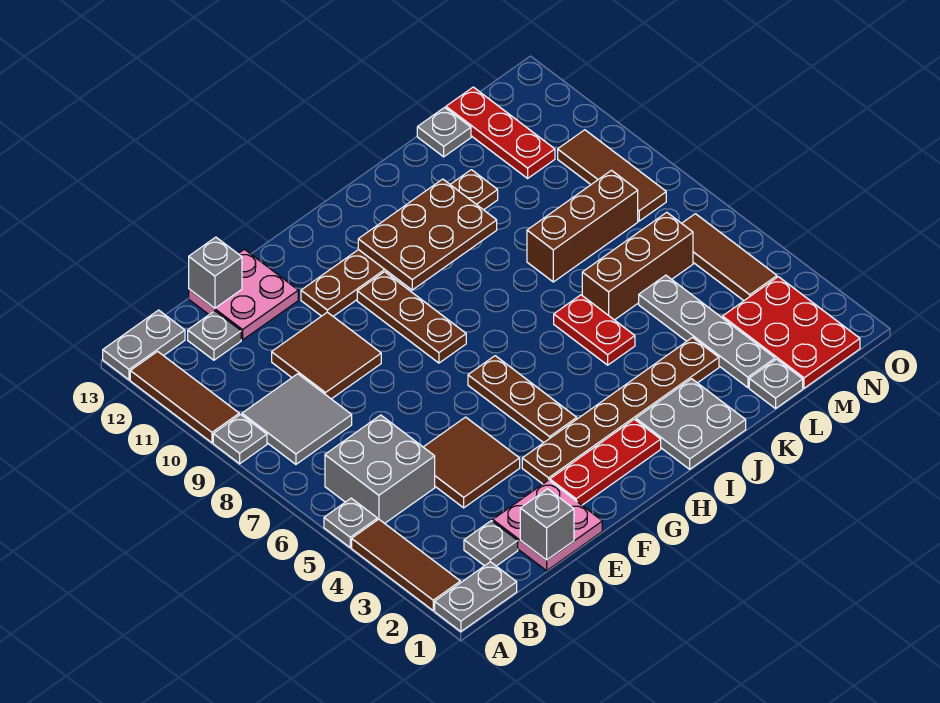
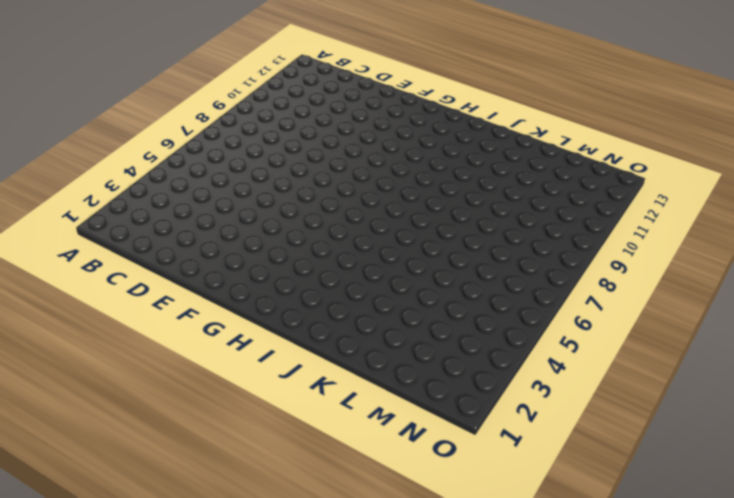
none -> grey plate A1:B1 level 1
none -> brown tile A2:A4 level 1
none -> grey plate A5 level 1
none -> grey plate A9 level 1

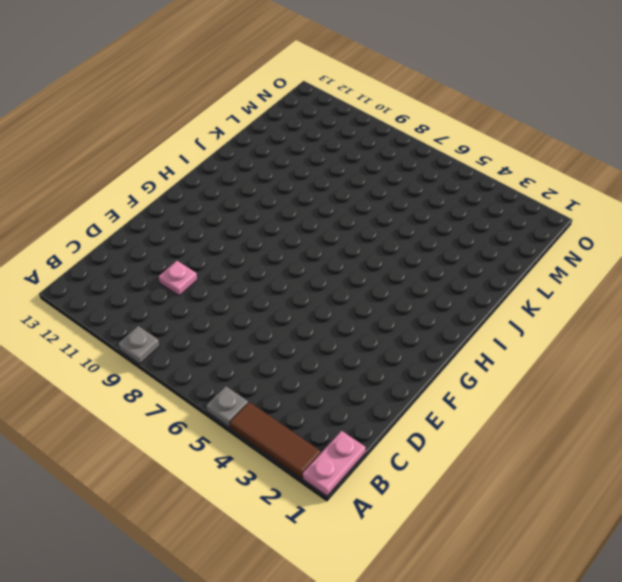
pink plate A1:B1 level 1 -> grey plate A1:B1 level 1
pink plate D10 level 1 -> brown tile D9:E10 level 1
none -> brown tile A10:A12 level 1
none -> grey plate A13:B13 level 1
none -> grey brick B5:C6 level 1
none -> grey tile B8:C9 level 1

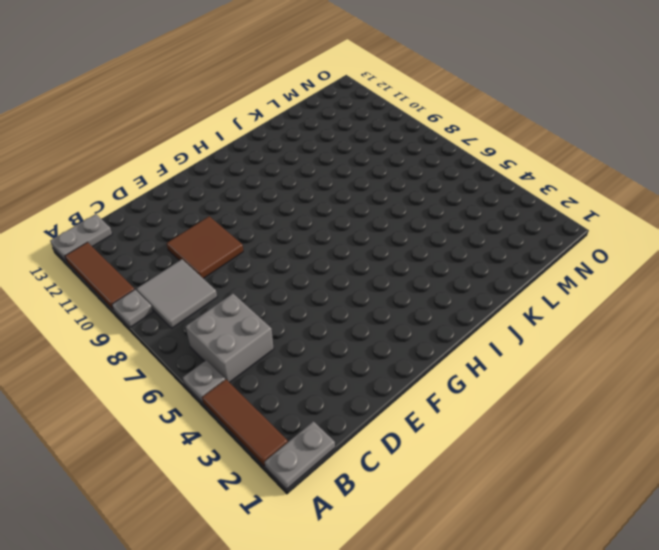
none -> grey plate C2 level 1
none -> grey plate C12 level 1
none -> pink plate D1:E2 level 1
none -> brown tile D4:E5 level 1

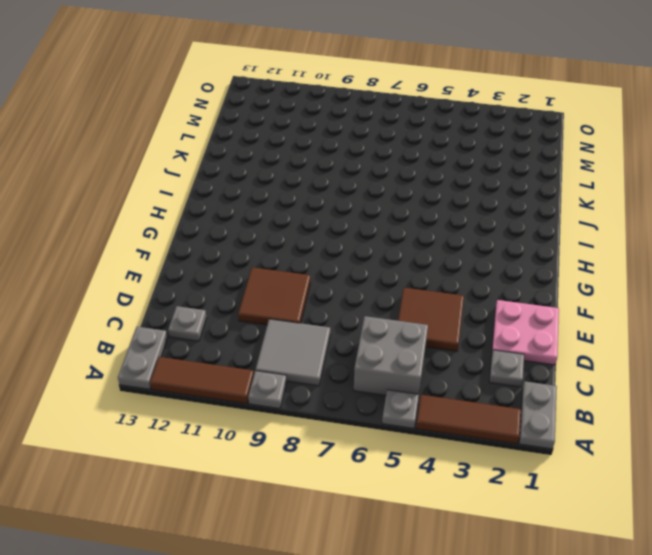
none -> pink plate D12:E13 level 1
none -> red plate F2:H2 level 1
none -> brown plate F3:K3 level 1
none -> brown plate F11:K11 level 1

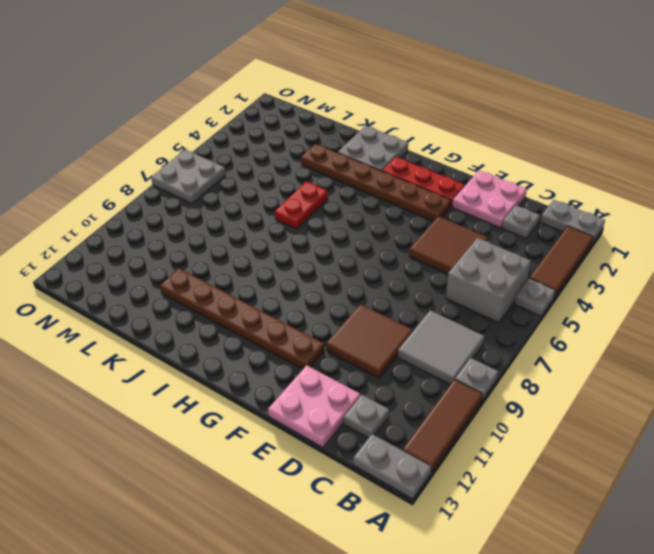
grey plate N6:O7 level 1 -> brown tile N4:N6 level 1
none -> brown plate G4:G6 level 1
none -> brown plate G8:G10 level 1
none -> brown brick K6:M6 level 1
none -> brown brick K8:M8 level 1

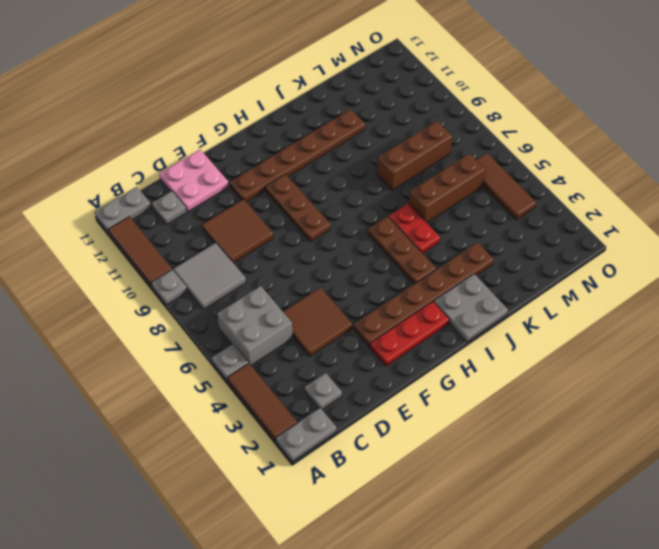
brown plate I4:I6 level 1 -> brown plate G4:G6 level 1
none -> pink plate D1:E2 level 1
none -> grey plate L1 level 1
none -> grey plate L2:L5 level 1
none -> grey plate L13 level 1

